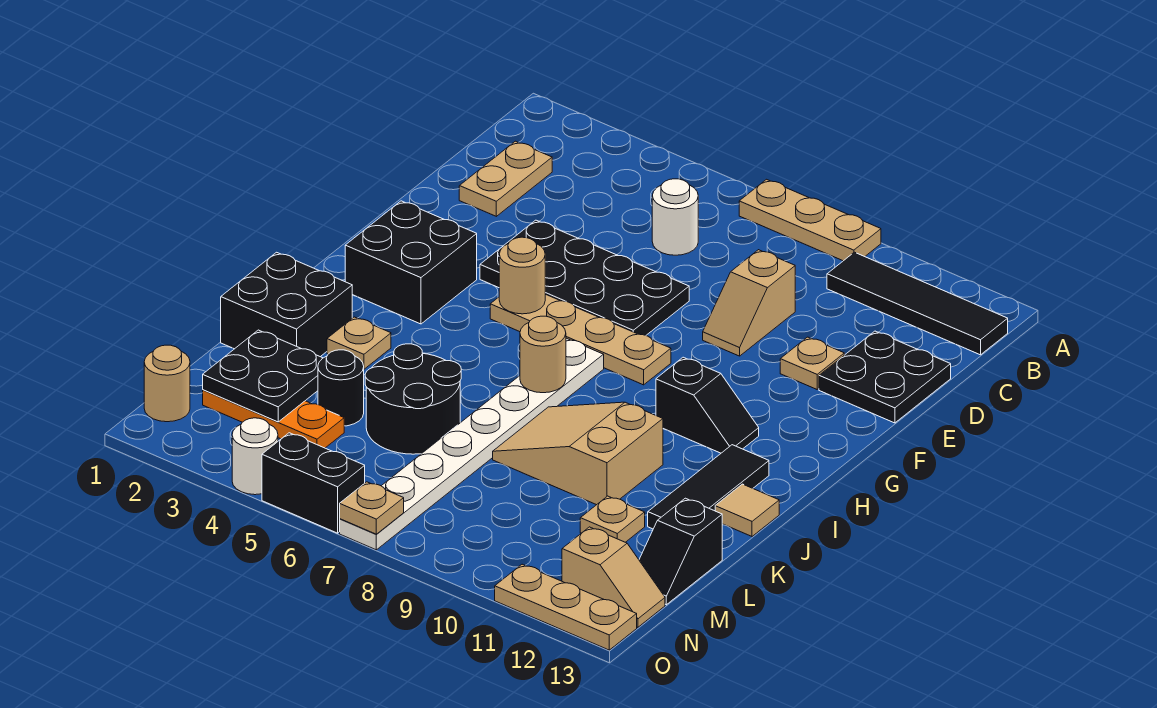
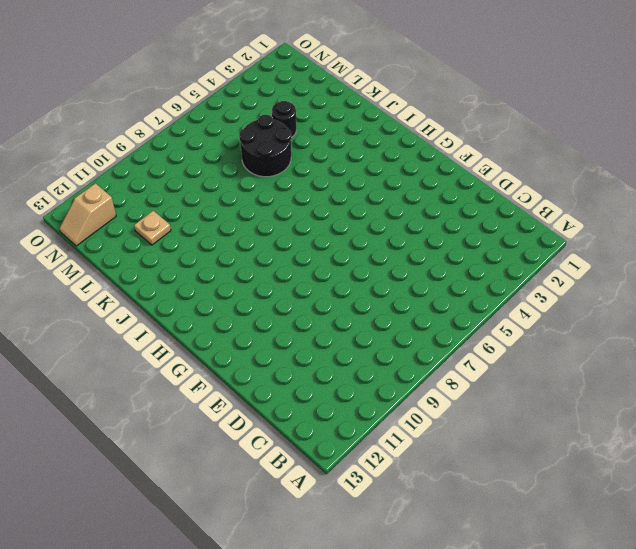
none -> tan plate A7:A9 level 1
none -> black tile B10:B13 level 1
none -> tan plate C2:D2 level 1
none -> white round brick C6 level 1

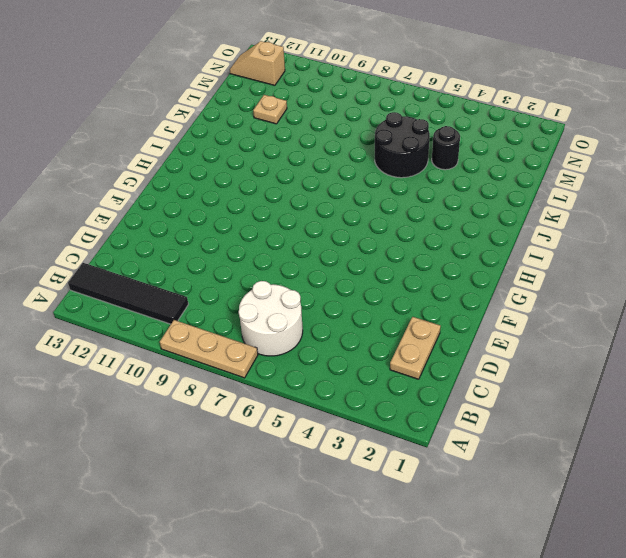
white round brick B6:C7 level 1 -> white round brick C6 level 1
none -> tan slope D9:E9 level 1 top D
none -> black plate D12:E13 level 1
none -> black plate E4:F7 level 1
none -> tan plate E11 level 1

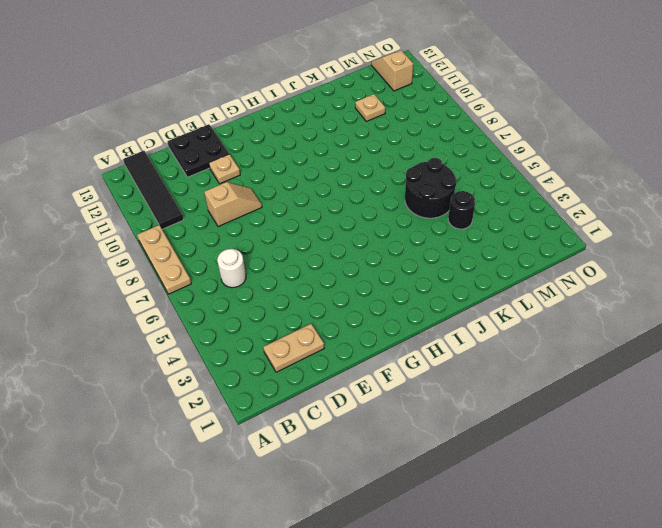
none -> black plate E4:F7 level 1
none -> black brick G2:H3 level 1
none -> tan plate G5:G8 level 1
none -> white plate H7:O7 level 1

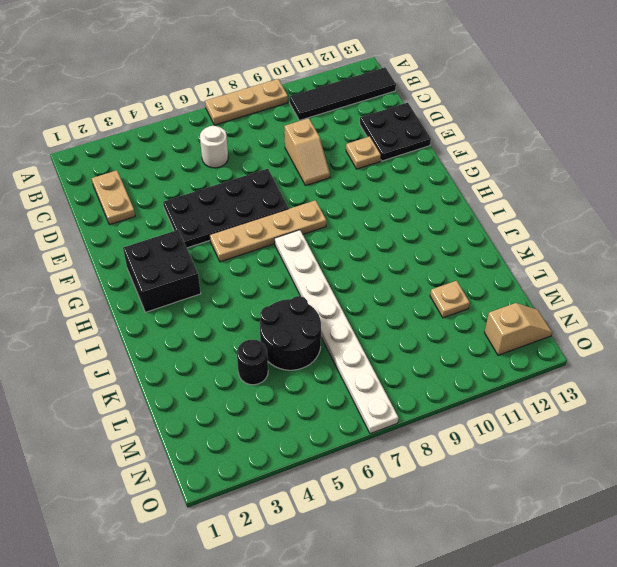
none -> black slope H10:H11 level 1 top 10
none -> black tile I12:K12 level 1
none -> black brick J1:K2 level 1
none -> tan plate J3 level 1

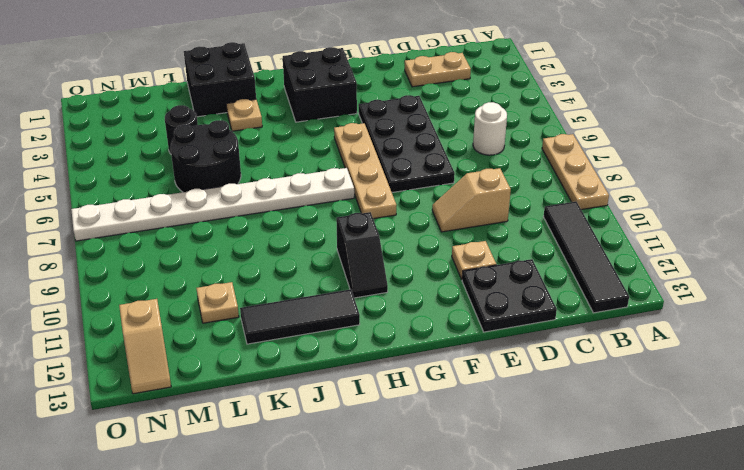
none -> tan slope J8:K10 level 1 top 10
none -> tan tile J13 level 1
none -> black slope L13:M13 level 1 top L
none -> orange plate M2:M4 level 1

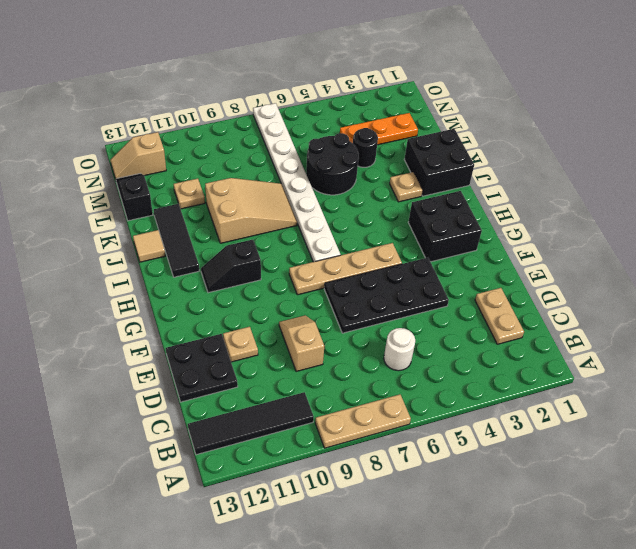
none -> tan round brick N1 level 1
none -> white round brick O4 level 1
none -> black brick O5:O6 level 1
none -> tan plate O11:O13 level 1

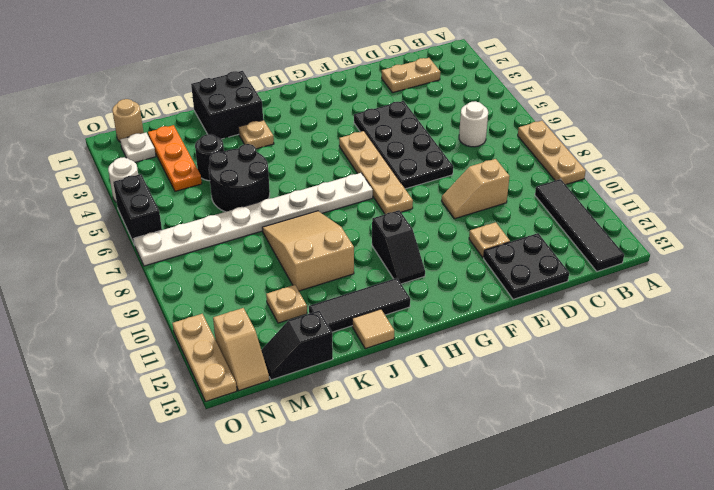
white plate N2 level 1 -> none
none -> black brick G2:H3 level 1
none -> tan round brick G5 level 2
none -> tan round brick I7 level 2
none -> black plate L2:M3 level 2

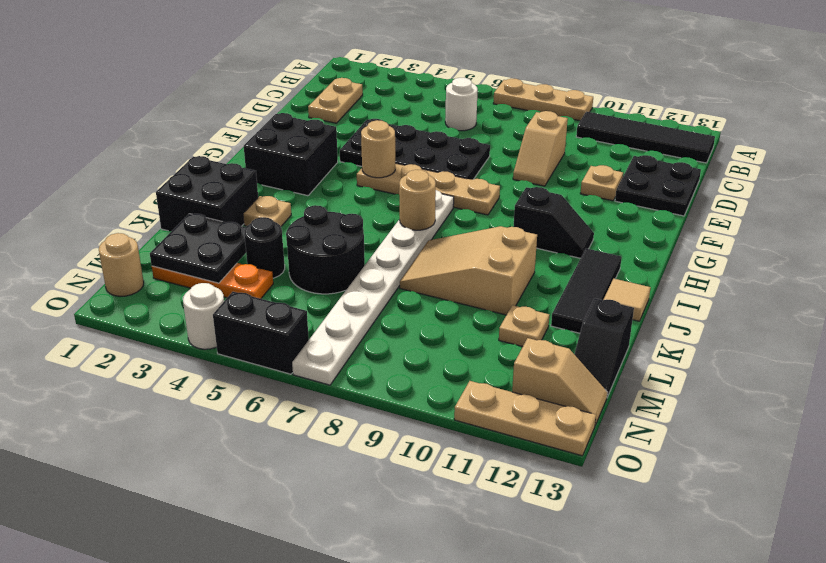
none -> tan plate O7 level 2

